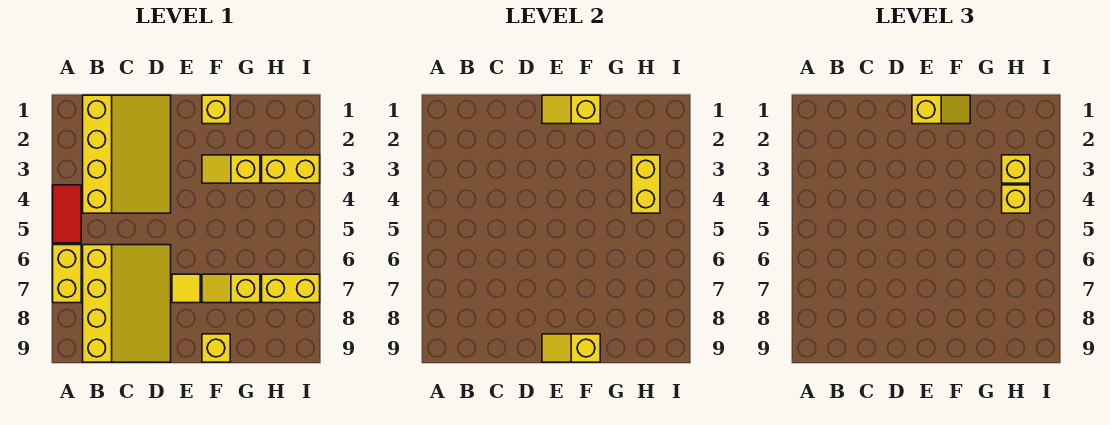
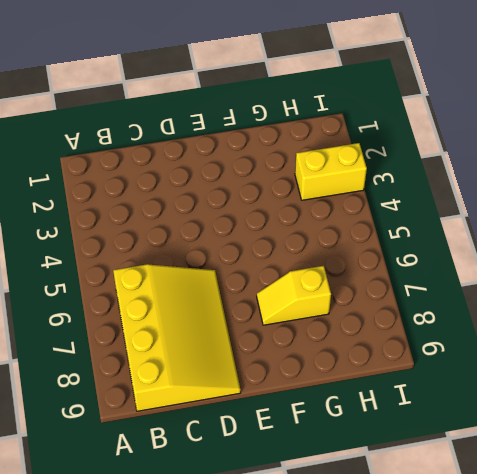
none -> red tile A4:A5 level 1
none -> yellow brick A6:A7 level 1
none -> yellow slope B1:D4 level 1 top B

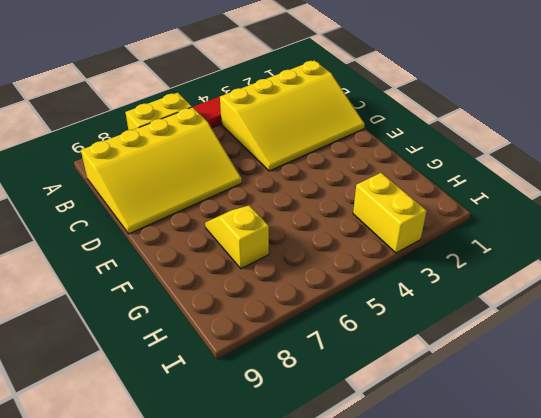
none -> yellow tile E7 level 1
none -> yellow brick F1 level 1
none -> yellow slope F3:G3 level 1 top G

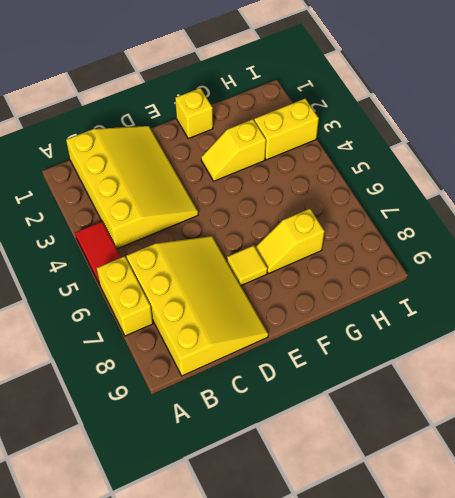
none -> yellow brick F9 level 1
none -> yellow brick H7:I7 level 1
none -> yellow slope E1:F1 level 2 top F

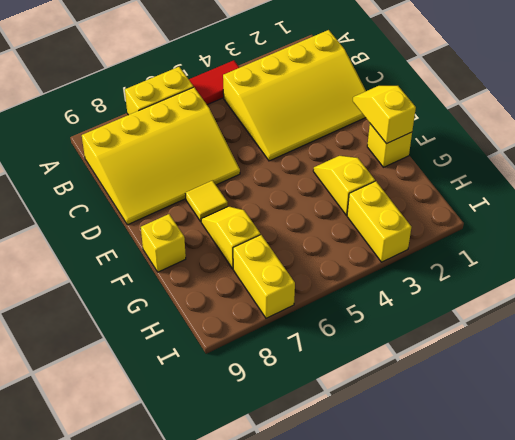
none -> yellow slope E9:F9 level 2 top F
none -> yellow brick H3:H4 level 2
none -> yellow slope E1:F1 level 3 top E

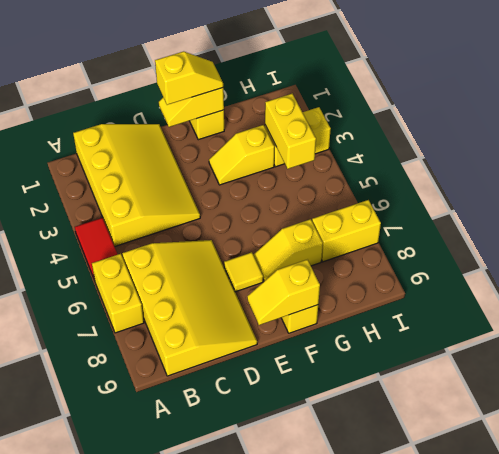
none -> yellow brick H3 level 3
none -> yellow brick H4 level 3

